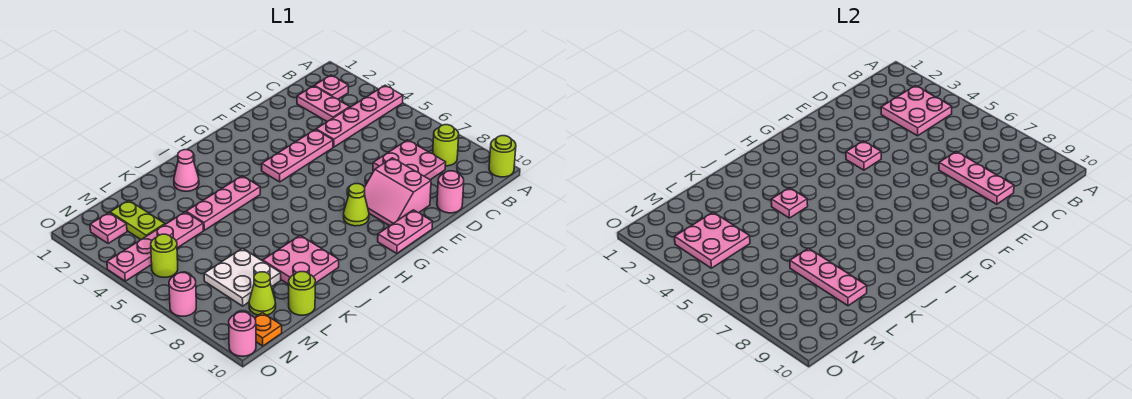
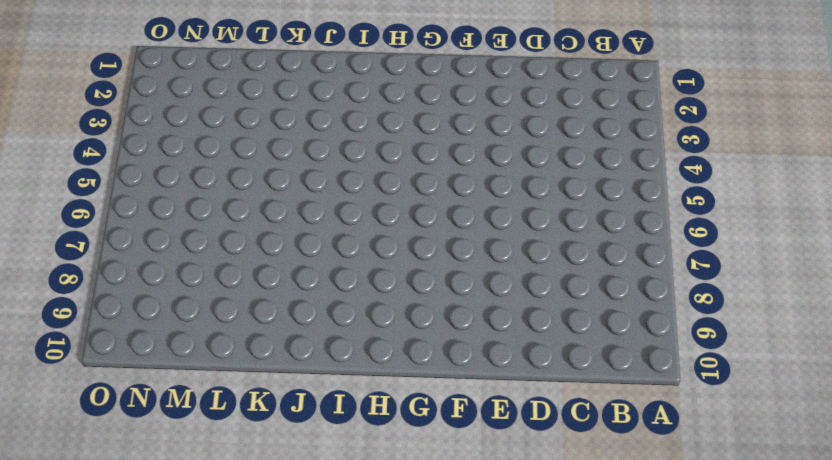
none -> pink plate A4:D4 level 1
none -> lime round brick A10 level 1
none -> pink plate B2 level 1
none -> lime round brick B8 level 1

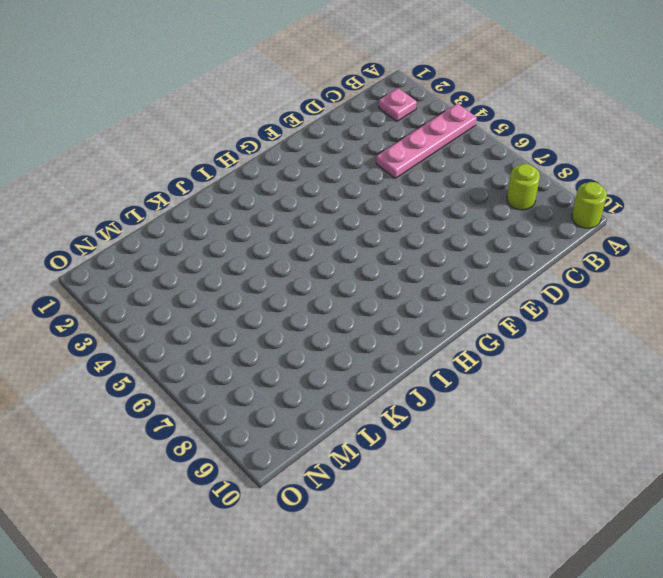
none -> pink plate C2:C3 level 1
none -> pink plate C7:D8 level 1
none -> pink round brick D10 level 1
none -> pink plate E4:G4 level 1

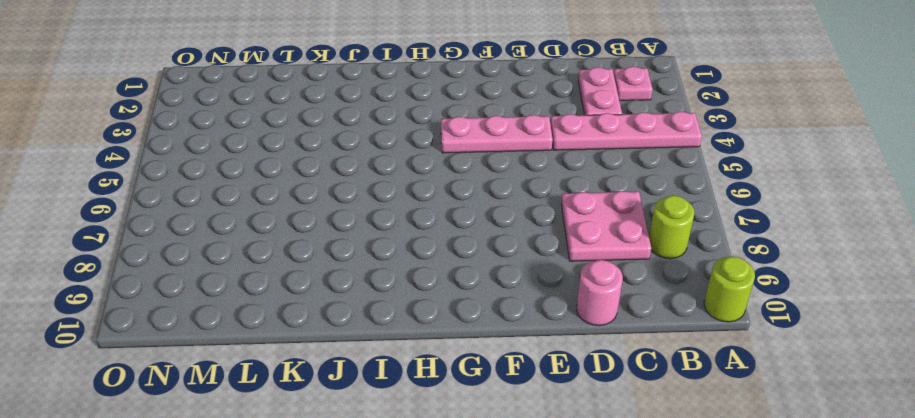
none -> pink slope E8:F9 level 1 top E
none -> pink plate F10:G10 level 1
none -> lime cone G8 level 1
none -> pink plate I4:K4 level 1

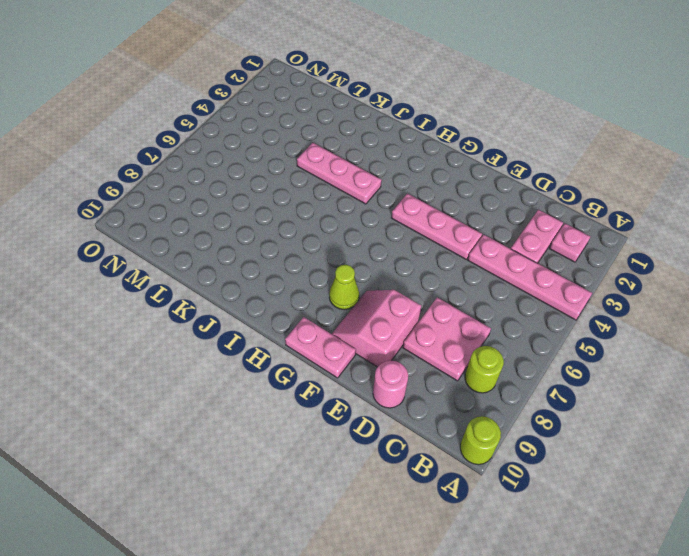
none -> pink cone J2 level 1
none -> pink plate J8:K9 level 1
none -> pink plate L4:O4 level 1
none -> white plate L7:M8 level 1

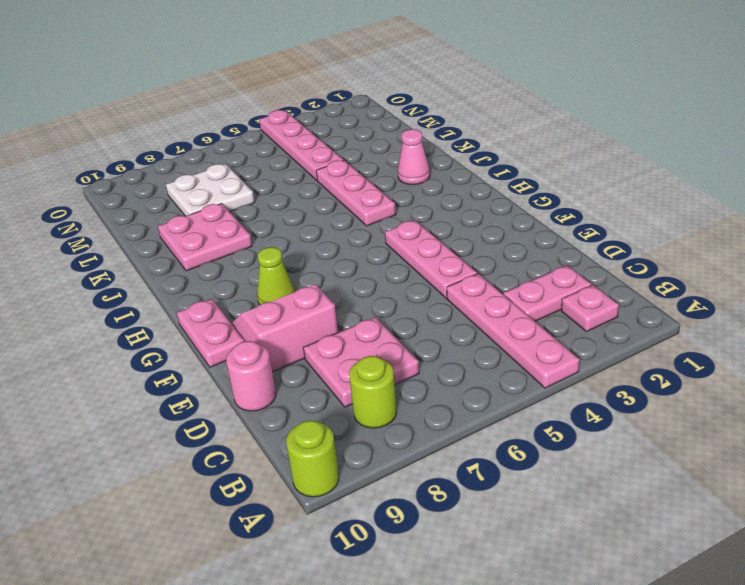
none -> lime round brick L10 level 1
none -> lime plate M2:M3 level 1
none -> lime cone M9 level 1
none -> pink plate N2 level 1

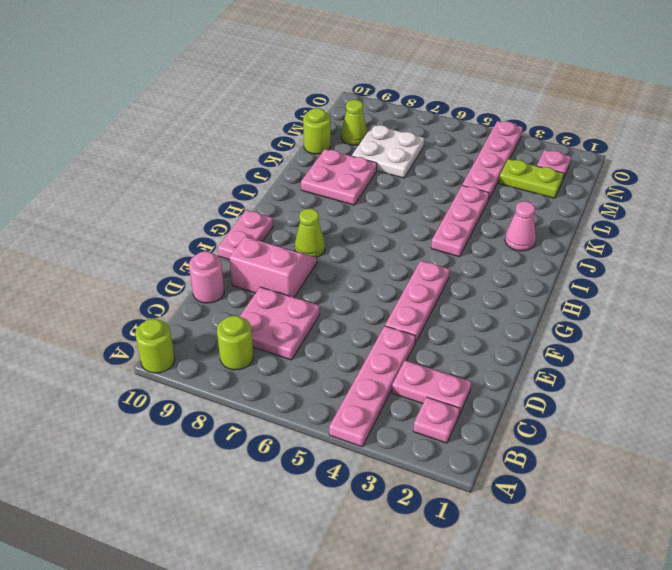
none -> lime round brick N5 level 1
none -> orange plate N10 level 1
none -> pink round brick O7 level 1
none -> pink round brick O10 level 1

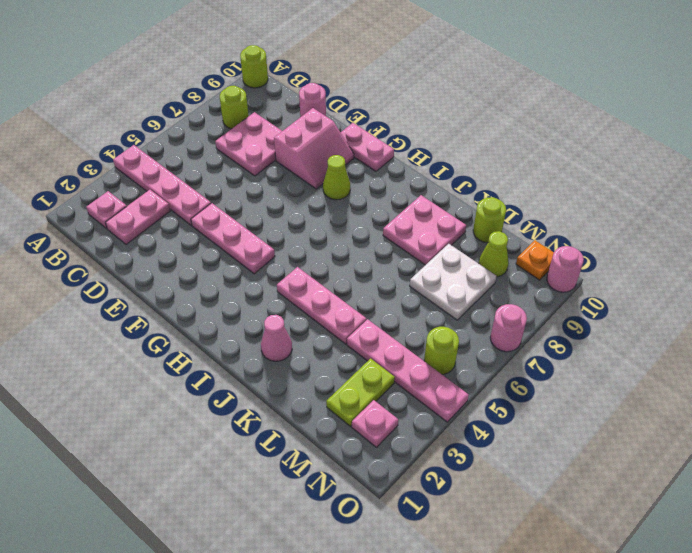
none -> pink plate B3:C4 level 2
none -> pink plate D7:D9 level 2
none -> pink plate F4 level 2
none -> pink plate J4 level 2

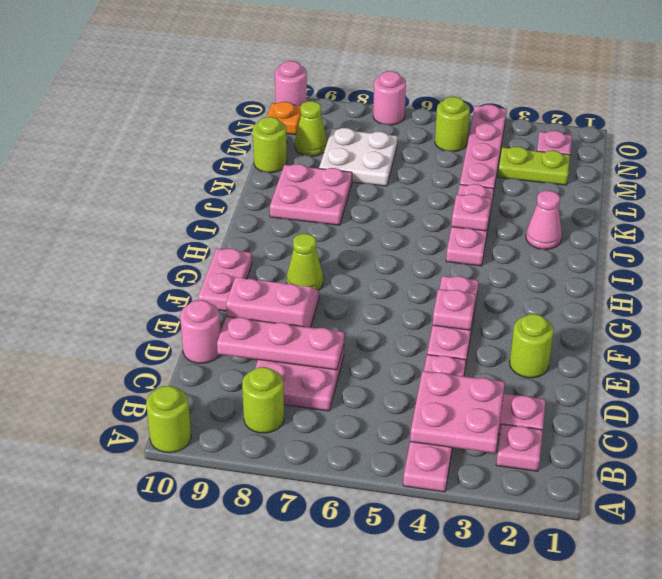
lime round brick E2 level 1 -> none
none -> pink plate L7:L9 level 2
none -> pink plate M3:N4 level 2

